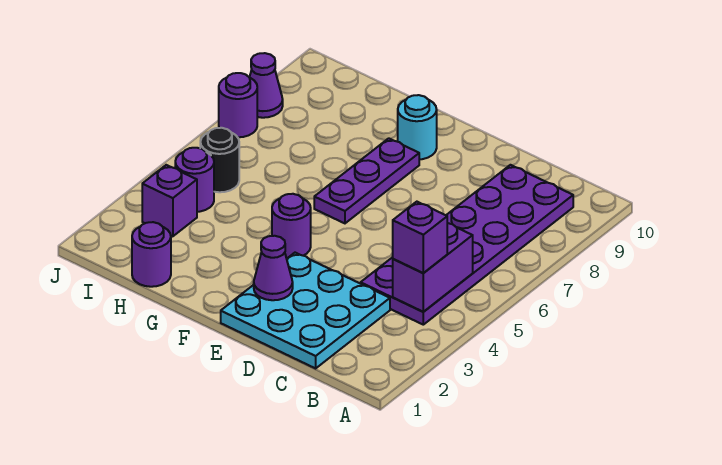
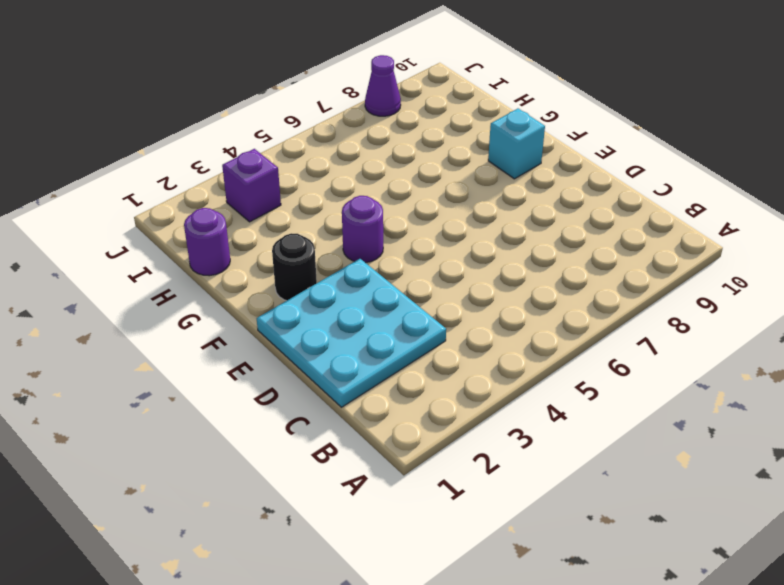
black round brick F2 level 1 -> black round brick I5 level 1
cyan brick F9 level 1 -> cyan round brick F9 level 1
none -> purple plate B4:C9 level 1
none -> purple plate F6:F8 level 1
none -> purple round brick I4 level 1

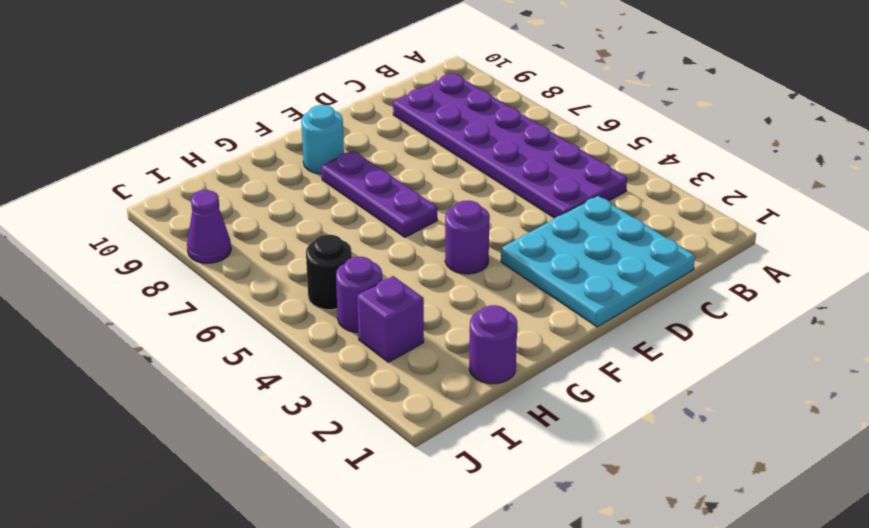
none -> purple round brick J7 level 1
none -> purple brick B4:B5 level 2
none -> purple cone E2 level 2

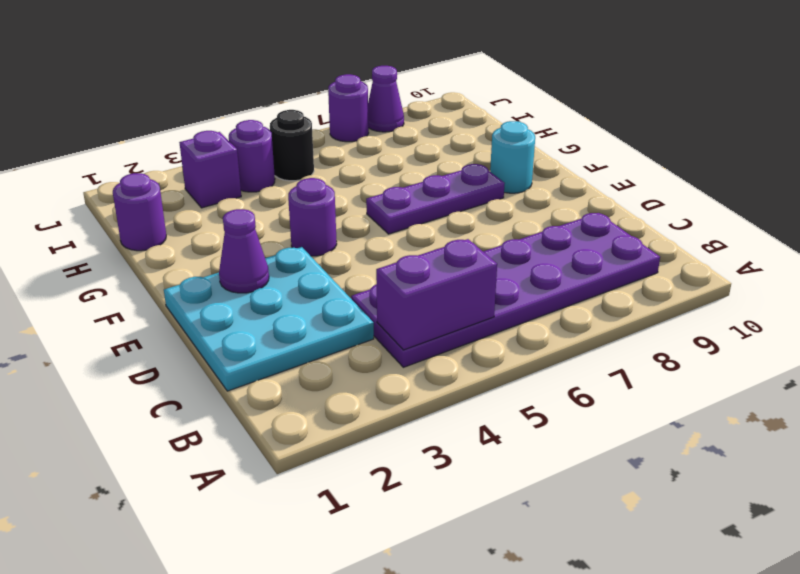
none -> purple brick B4 level 3

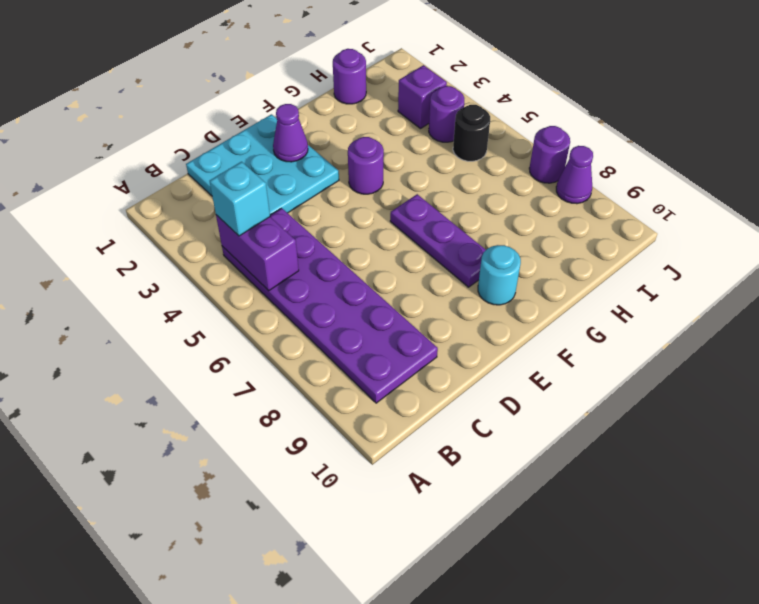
cyan brick B4 level 3 -> purple brick B4 level 3

